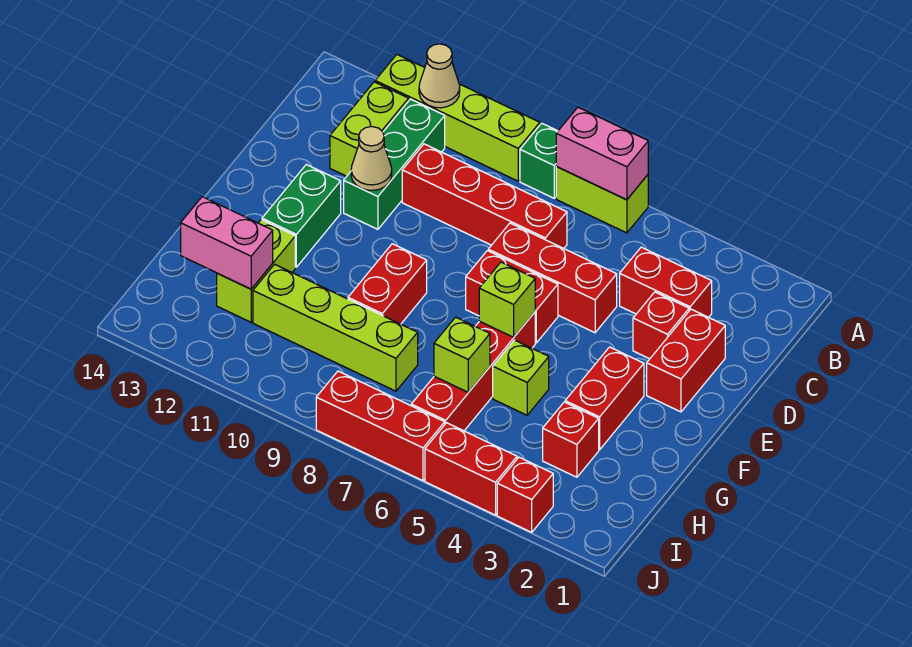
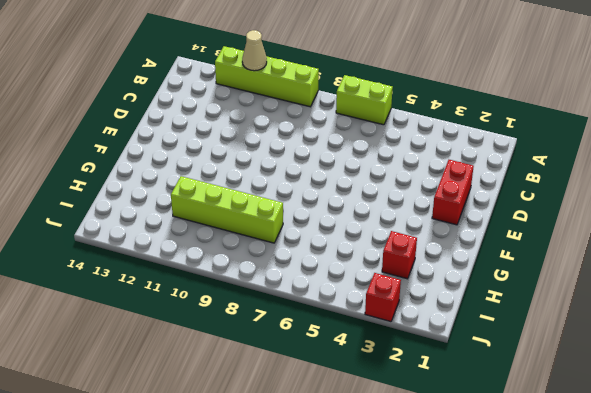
none -> green brick A8 level 1
none -> green brick B11:D11 level 1
none -> lime brick B12:C12 level 1

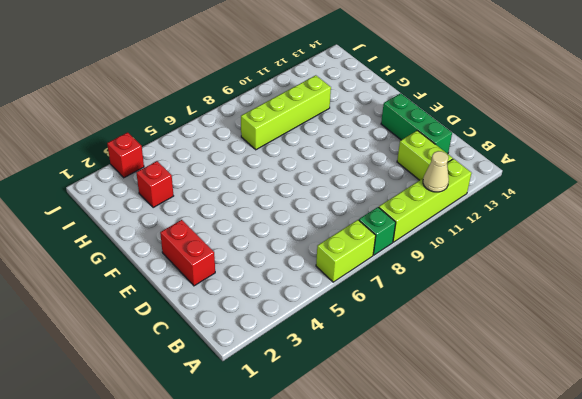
green brick C13:E13 level 1 -> green brick B11:D11 level 1
none -> red brick C3:C4 level 1
none -> red brick C7:C10 level 1
none -> red brick D3 level 1

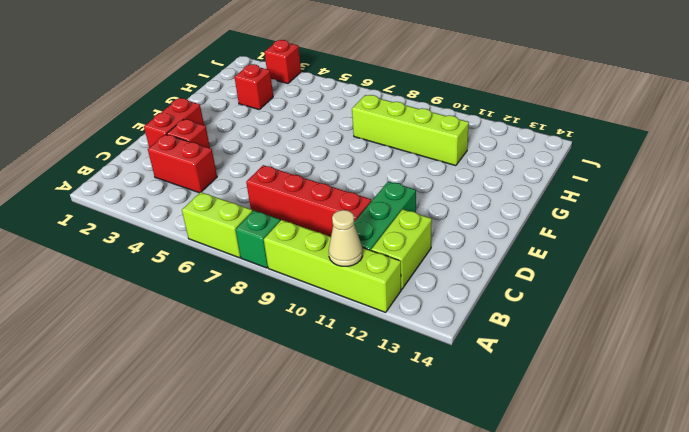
none -> red brick D5:D7 level 1
none -> red brick E6:E7 level 1
none -> green brick E12:F12 level 1

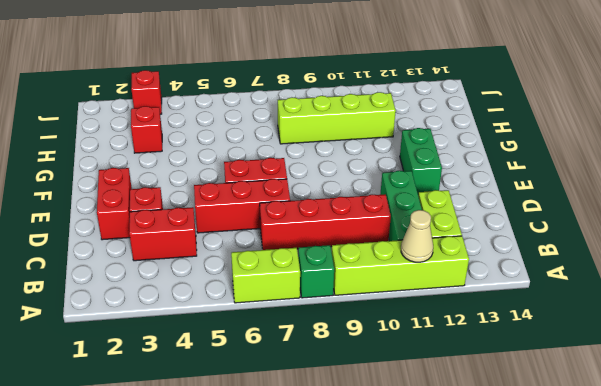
none -> red brick F3:G3 level 1
none -> red brick F6:I6 level 1
none -> red brick F9:G9 level 1

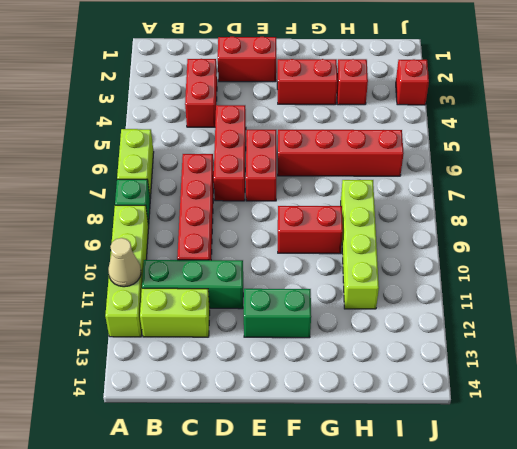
none -> red brick D3 level 1
none -> lime brick G5 level 1
none -> lime brick G12:H12 level 1

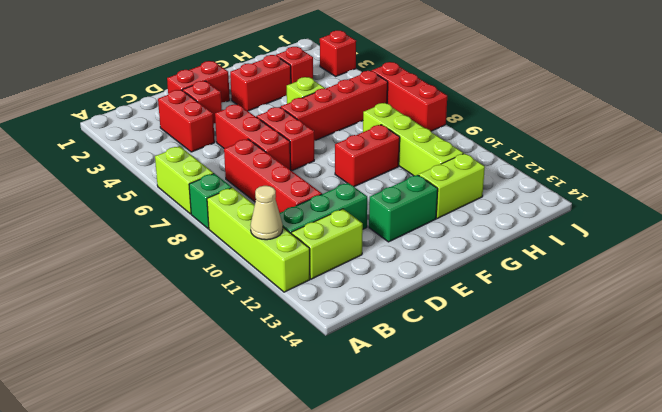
none -> red brick J4:J5 level 1
none -> pink brick A6:A7 level 2
none -> tan cone D11 level 2

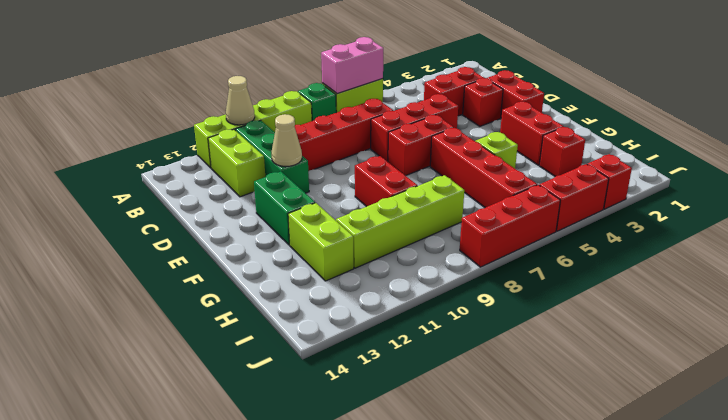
none -> lime brick F6 level 2
none -> lime brick H6 level 2
none -> pink brick H12:H13 level 2

